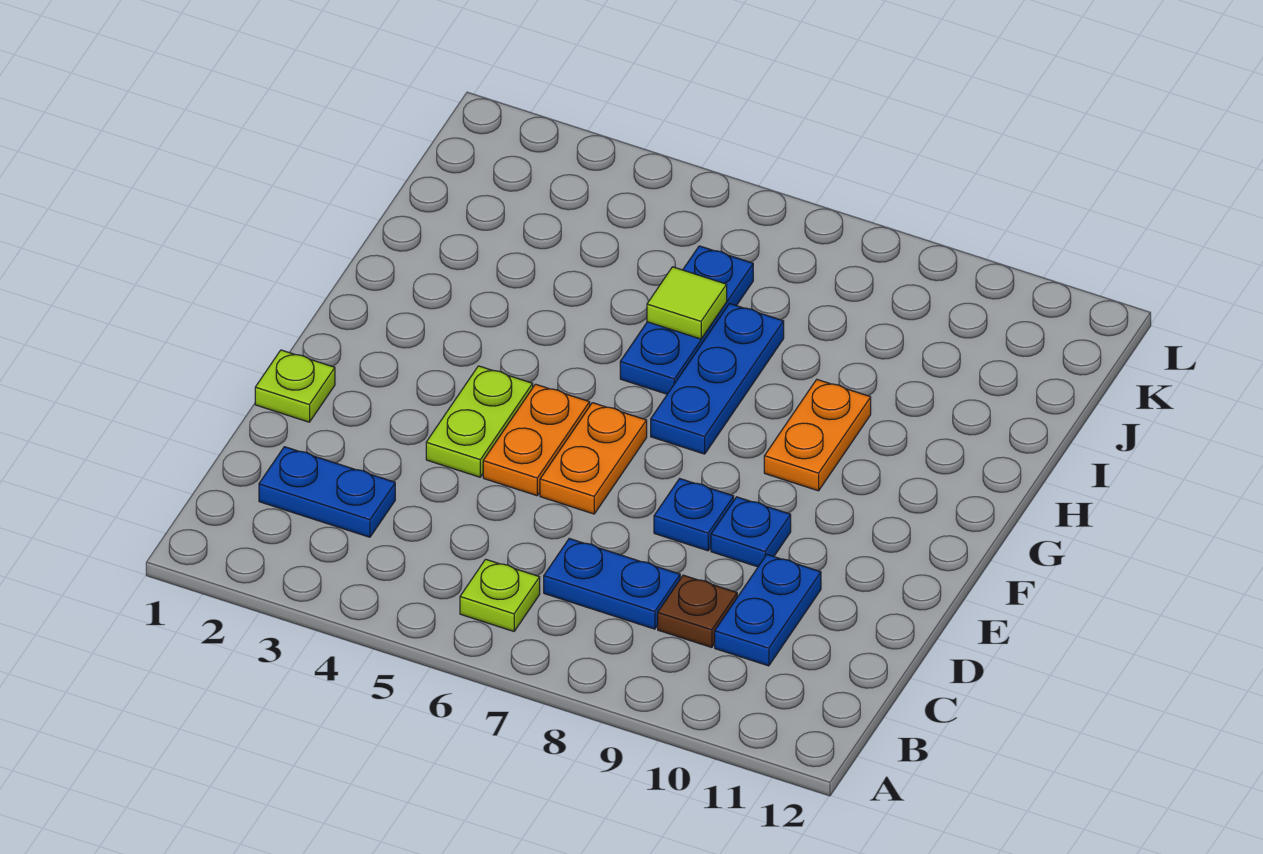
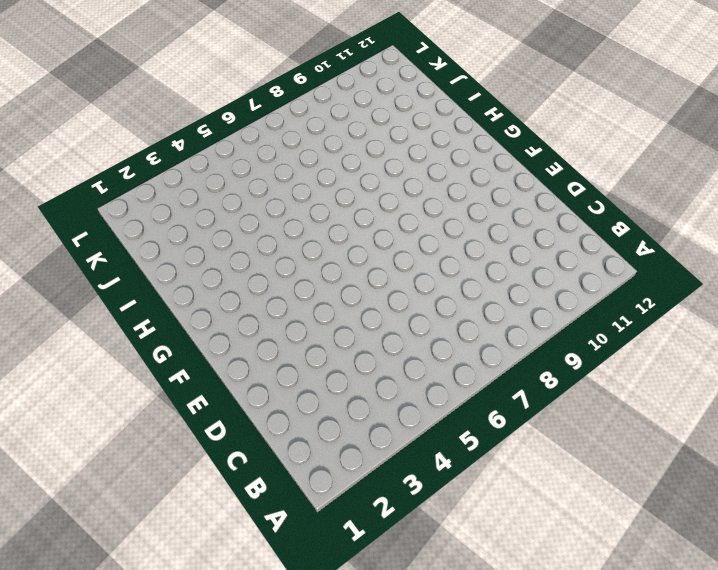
none -> lime plate B6 level 1
none -> blue plate C2:C3 level 1
none -> blue plate C7:C8 level 1

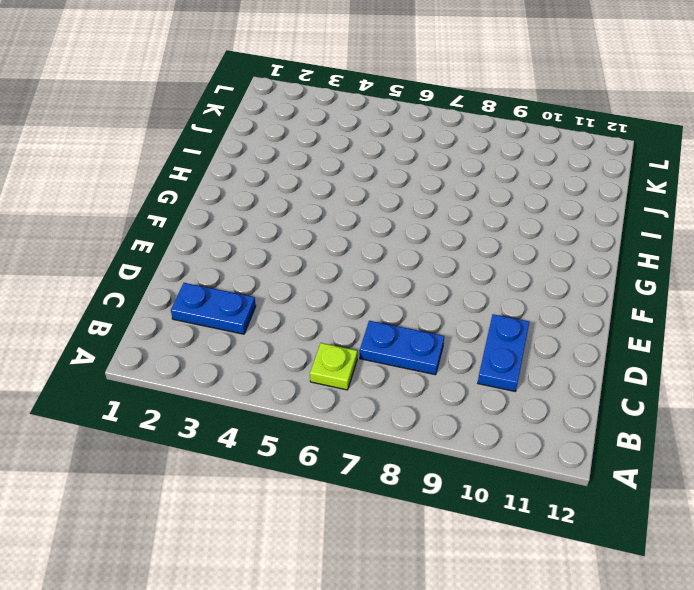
none -> brown plate C9 level 1
none -> lime plate E1 level 1
none -> lime plate E4:F4 level 1

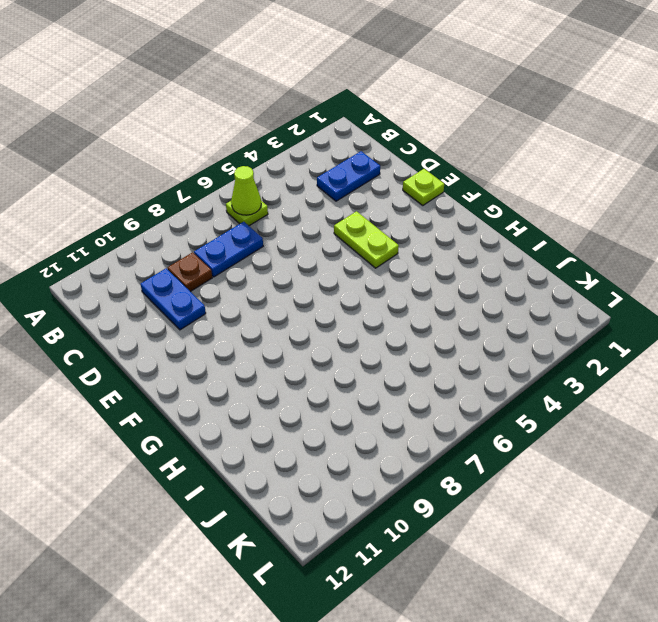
lime cone B6 level 2 -> none
none -> orange plate E5:F5 level 1
none -> orange plate E6:F6 level 1
none -> blue plate E8 level 1

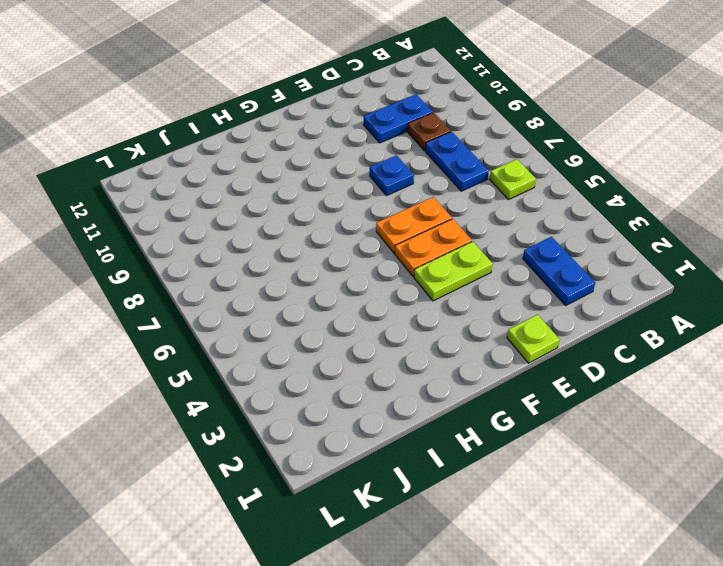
none -> blue plate E9 level 1
none -> blue plate G7:I7 level 1
none -> orange plate G9:H9 level 1

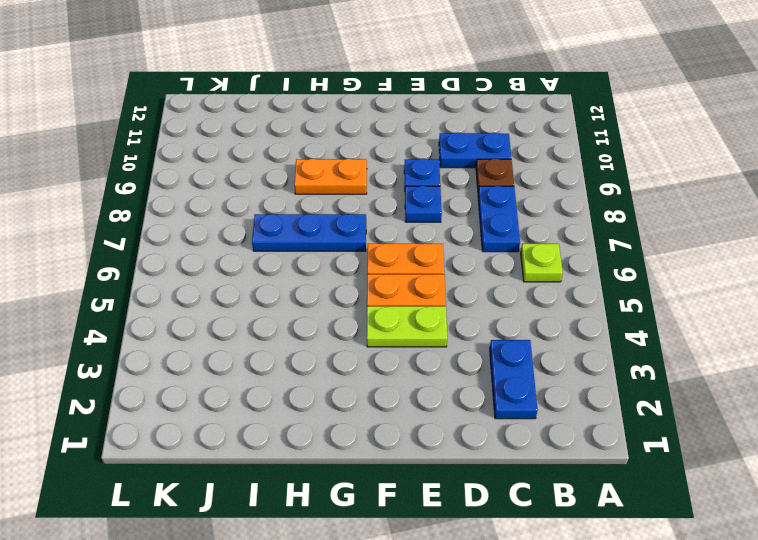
none -> lime plate E1 level 1
none -> blue plate H6:J6 level 1
none -> lime tile I6 level 2

